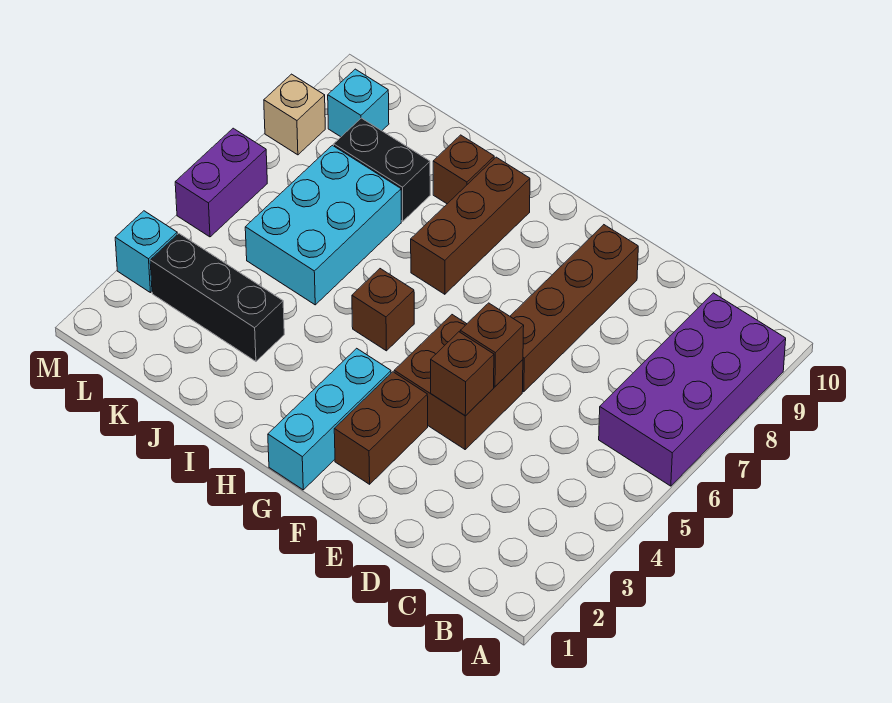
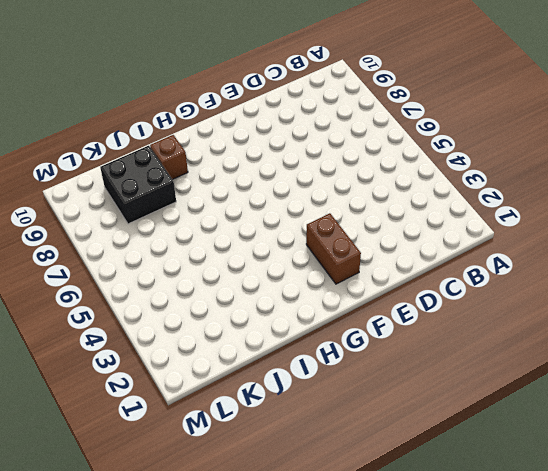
black brick J8:K9 level 1 -> black brick J8:K8 level 1
none -> purple brick A6:B9 level 1
none -> brown brick E4:F5 level 1
none -> brown brick E6:E9 level 1

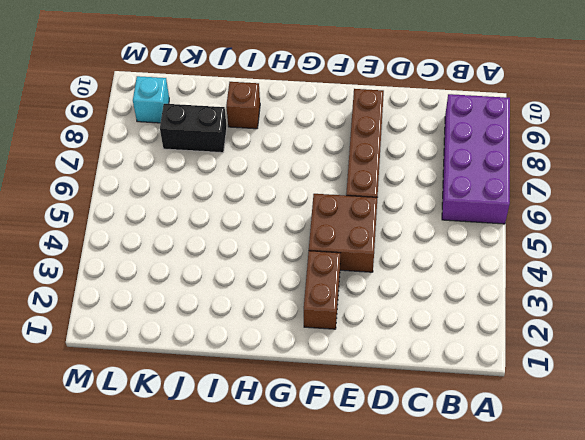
none -> cyan brick G1:G3 level 1
none -> brown brick H5 level 1
none -> brown brick H7:H9 level 1

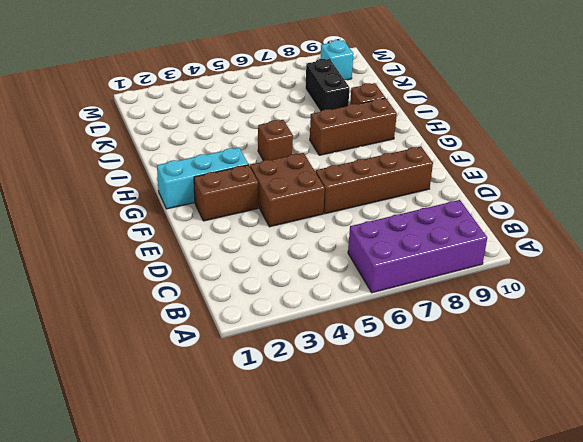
none -> black brick J3:L3 level 1
none -> cyan brick J5:K7 level 1
none -> cyan brick M3 level 1

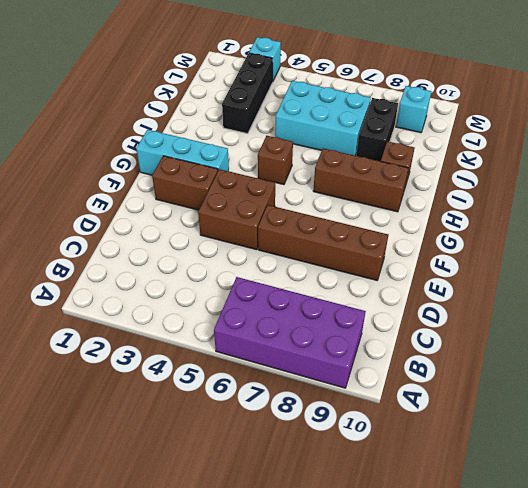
none -> purple brick M5:M6 level 1
none -> tan brick M8 level 1
none -> brown brick E4 level 2

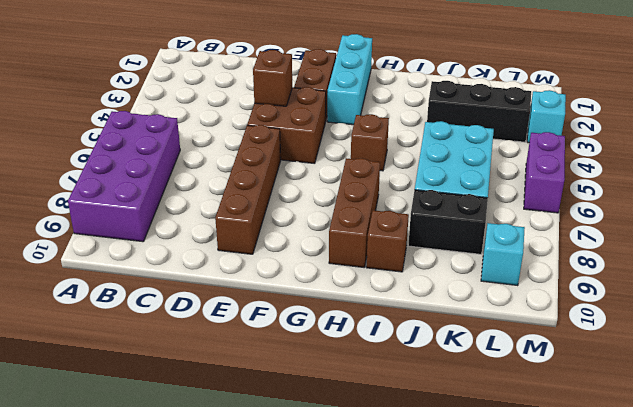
none -> tan brick M8 level 1
none -> brown brick E5 level 2

